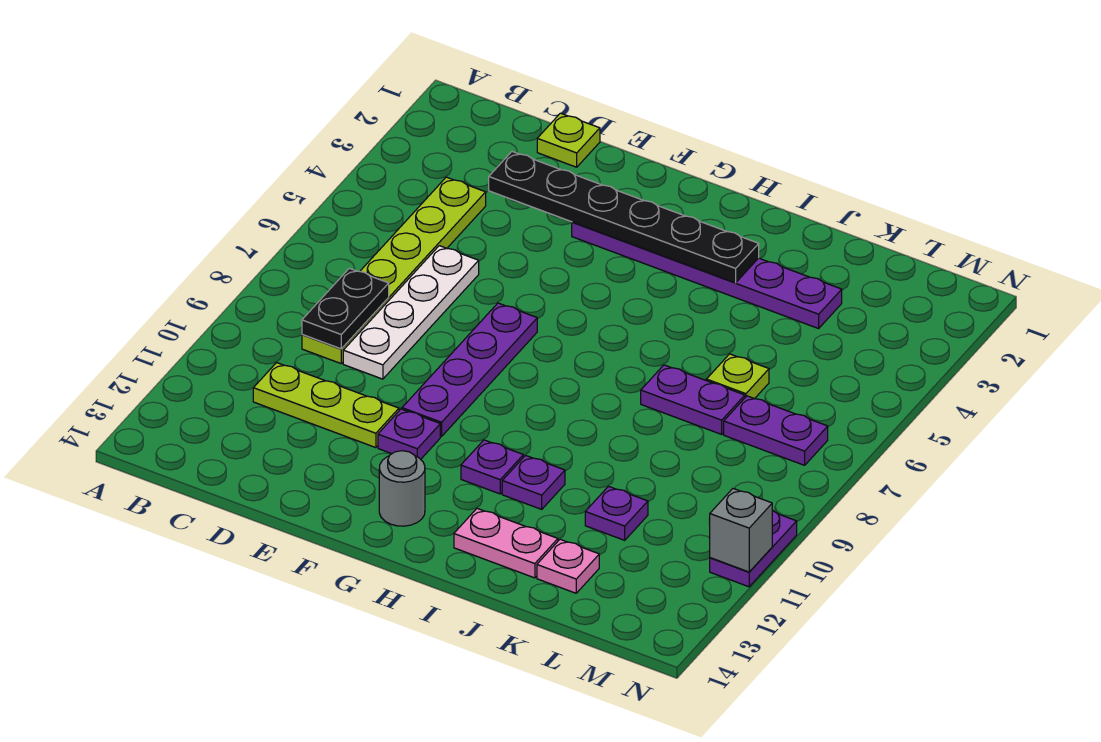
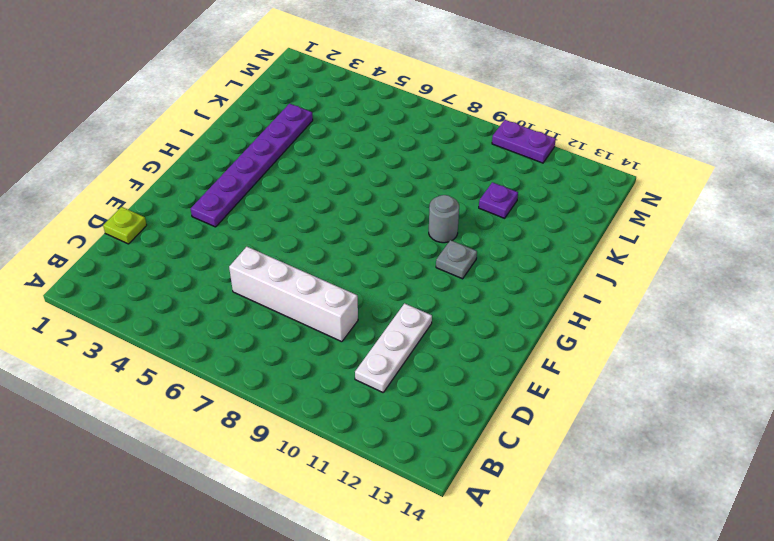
white plate C11:E11 level 1 -> lime plate C11:E11 level 1
white brick D6:D9 level 1 -> white plate D6:D9 level 1
grey plate H11 level 1 -> purple plate H11 level 1
grey round brick I10 level 1 -> grey round brick G13 level 1
none -> lime plate C4:C9 level 1
none -> purple plate F7:F10 level 1
none -> purple plate F11 level 1

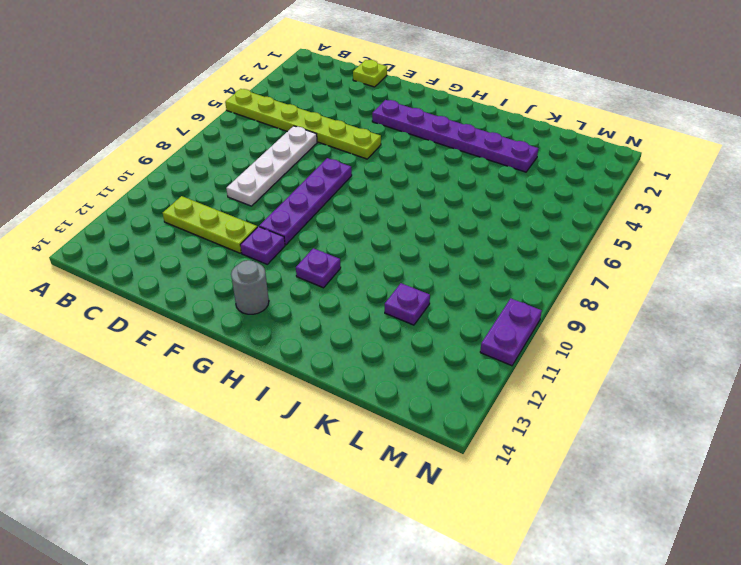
lime plate A5:F5 level 1 -> lime plate C4:C9 level 1
none -> purple plate I11 level 1
none -> pink plate I13:J13 level 1
none -> purple plate J7:K7 level 1

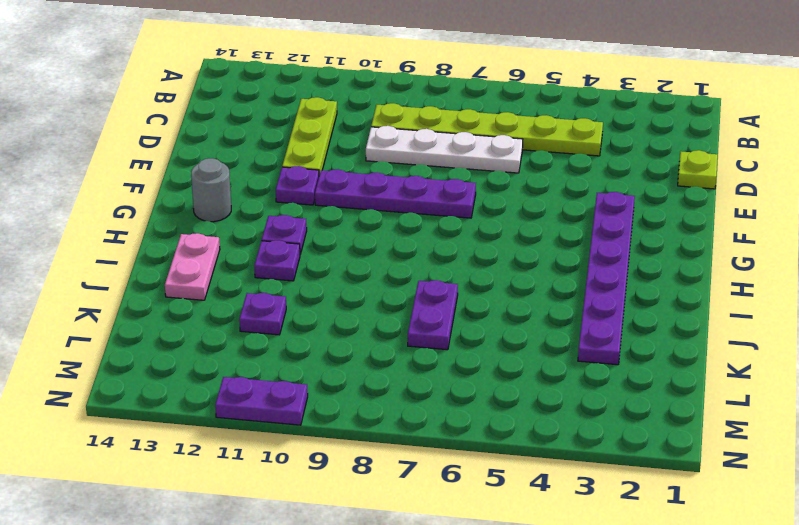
none -> lime plate K6 level 1
none -> pink plate K13 level 1
none -> purple plate L7:M7 level 1

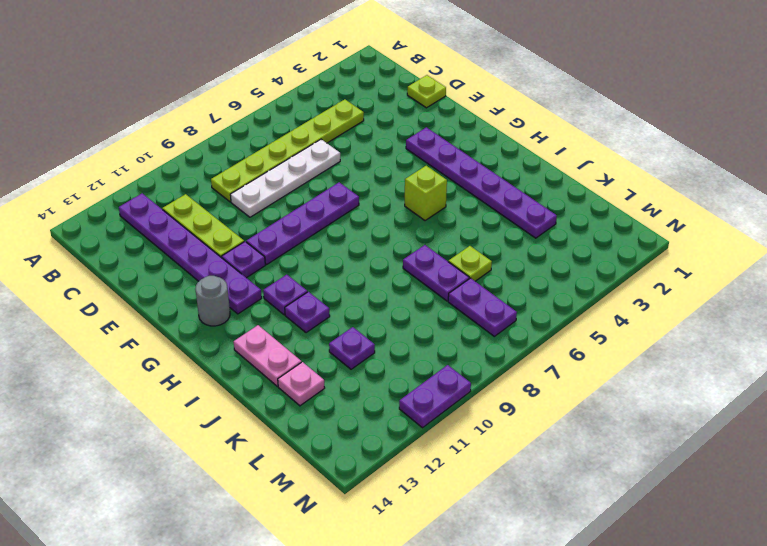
purple plate B12:G12 level 1 -> none
lime brick H5 level 1 -> none
none -> black plate C8:C9 level 2
none -> black plate D3:I3 level 2
none -> grey brick N11 level 2

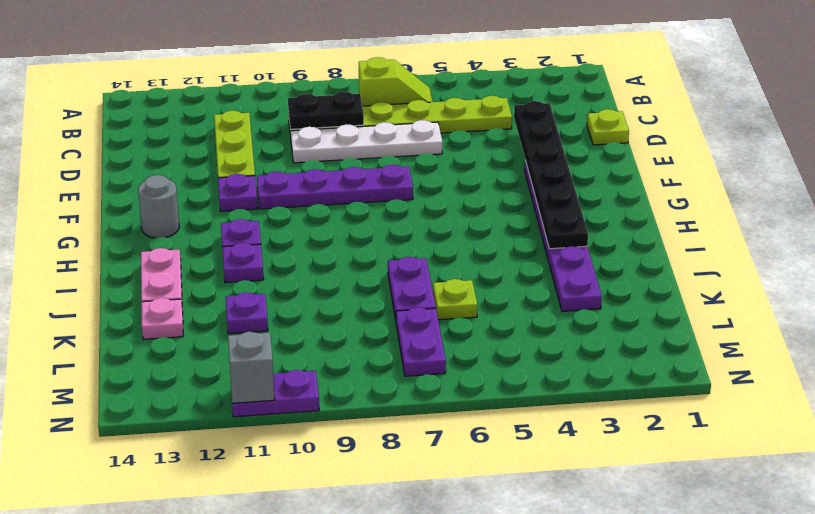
lime slope B6:B7 level 1 top 7 -> none

